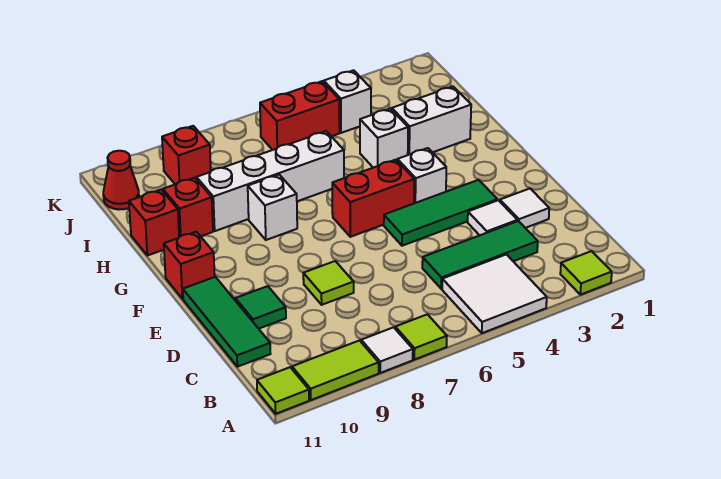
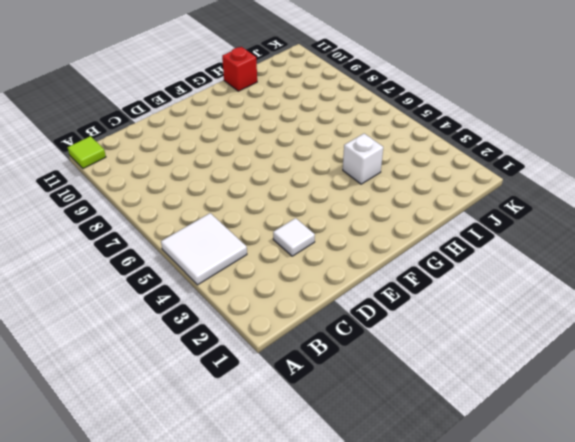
none -> lime tile A2 level 1
none -> lime tile A7 level 1
none -> white tile A8 level 1

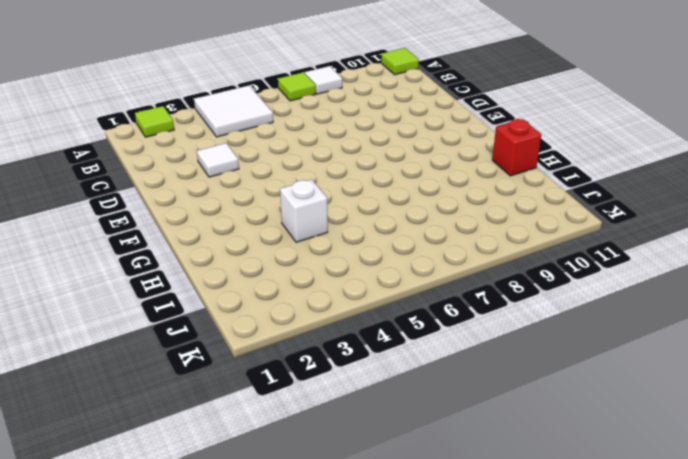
none -> lime tile A9:A10 level 1
none -> green tile C3:C5 level 1
none -> green tile C11:E11 level 1

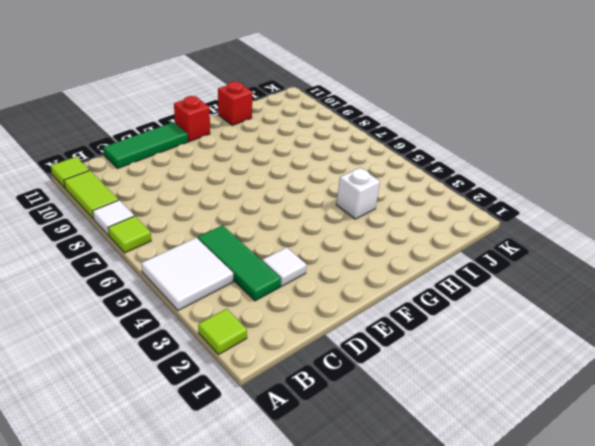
none -> white tile D2 level 1
none -> lime tile D8 level 1
none -> green tile D10 level 1

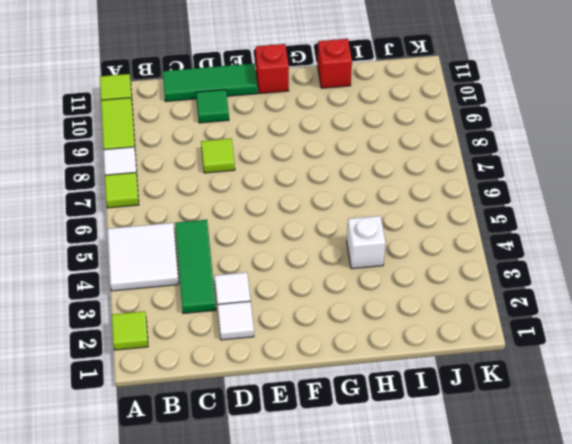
none -> green tile E3:E5 level 1
none -> white brick F4 level 1
none -> red brick F5:F6 level 1

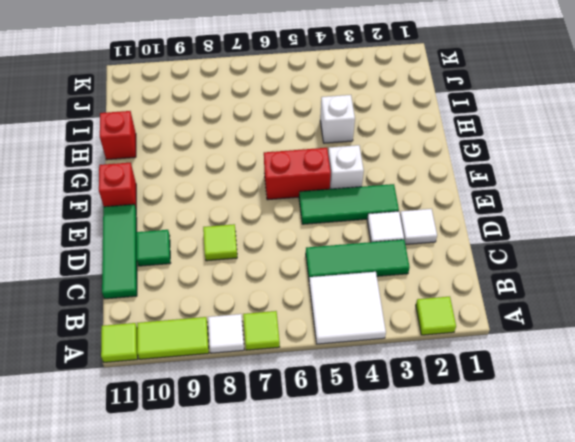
none -> white brick G8 level 1
none -> white brick H2:H3 level 1
none -> white brick H6:H9 level 1

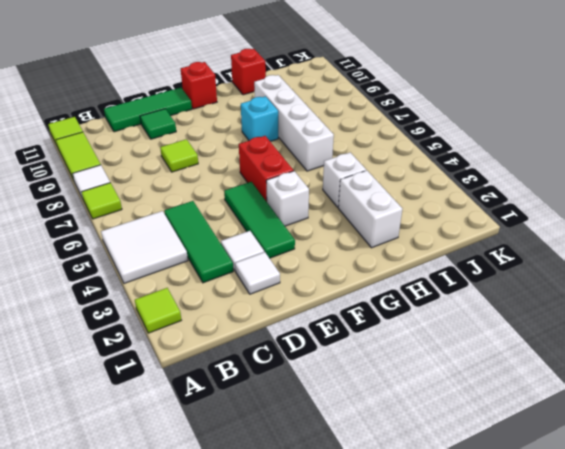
cyan brick G8 level 1 -> white brick G8 level 1
none -> red brick H10 level 1
none -> white brick J4 level 1
none -> red brick J5:J6 level 1

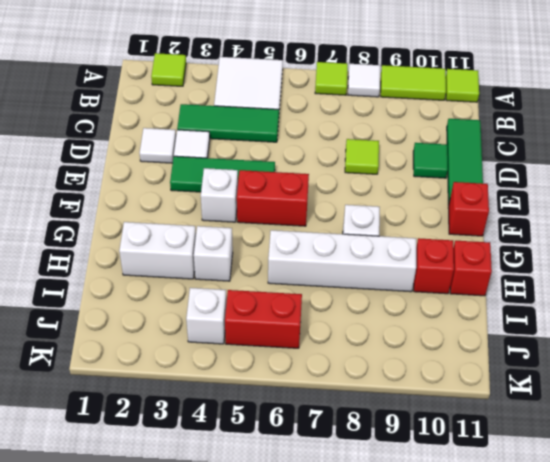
none -> red brick J9 level 1
none -> red cone J11 level 1

